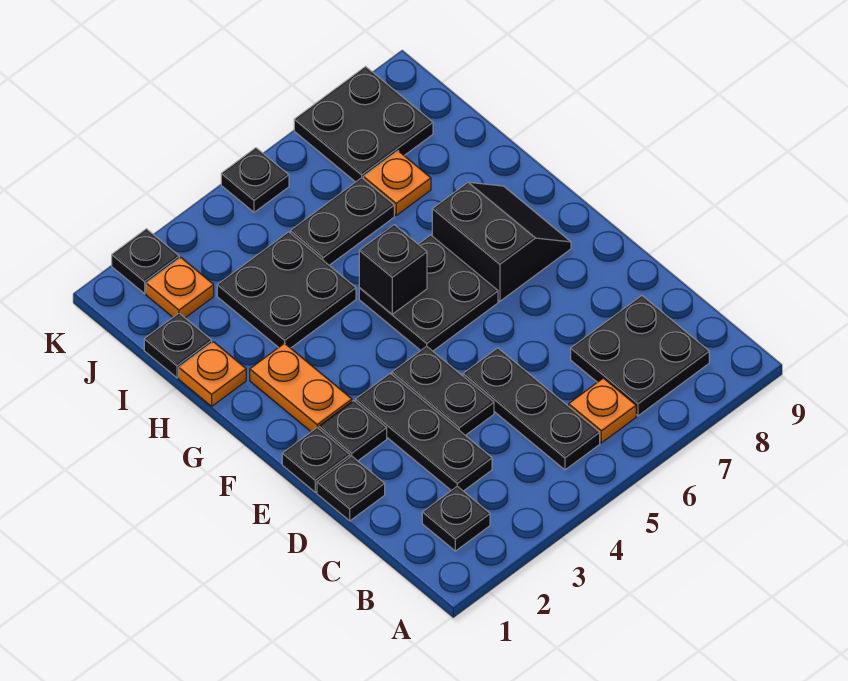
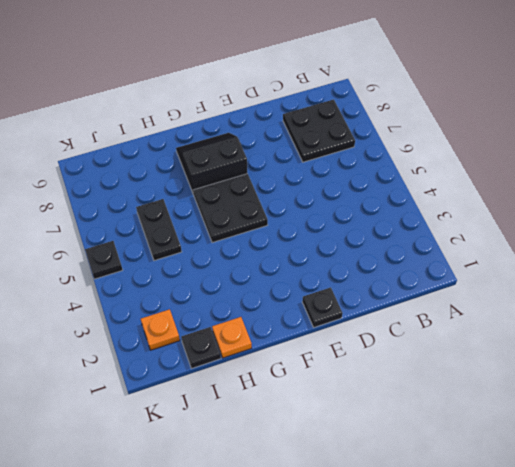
none -> black plate B2 level 1
none -> black plate B5:D5 level 1
none -> orange plate B6 level 1

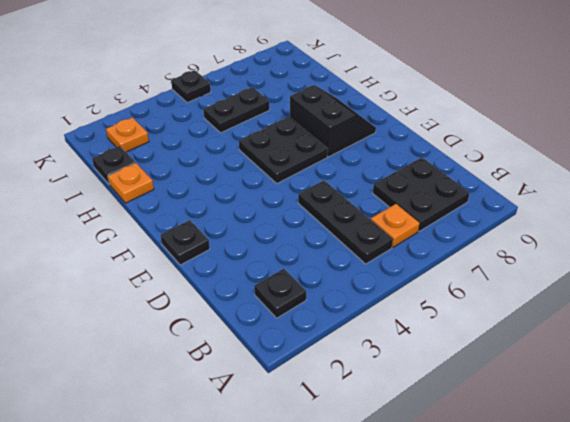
none -> black plate C3:E3 level 1
none -> black plate D1 level 1
none -> black plate D4:E4 level 1

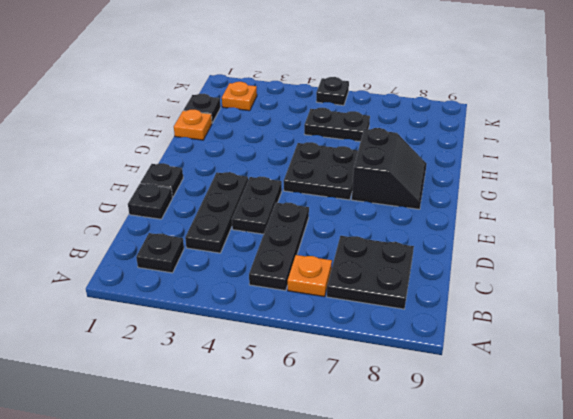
none -> black plate E2 level 1
none -> orange plate F2:G2 level 1
none -> black plate H3:I4 level 1

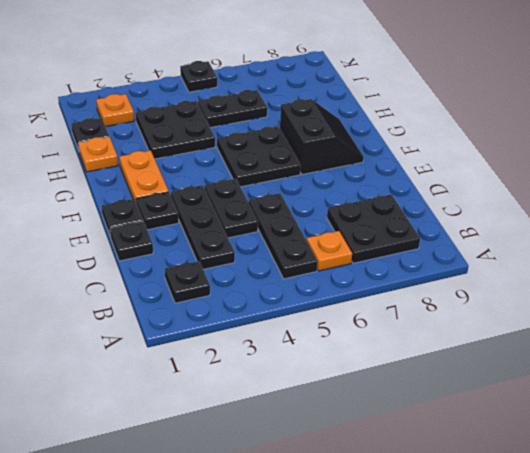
none -> orange plate I7 level 1
none -> black plate J7:K8 level 1
none -> black plate K2 level 1

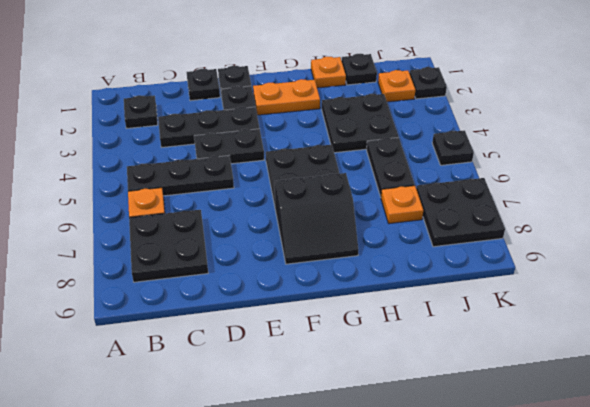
none -> black brick G5 level 2

